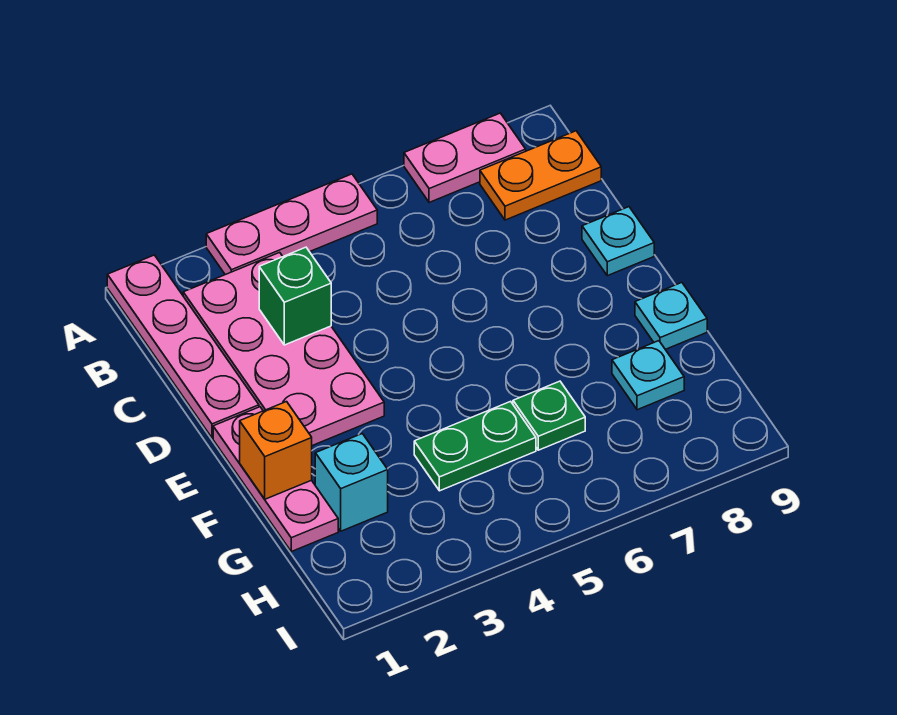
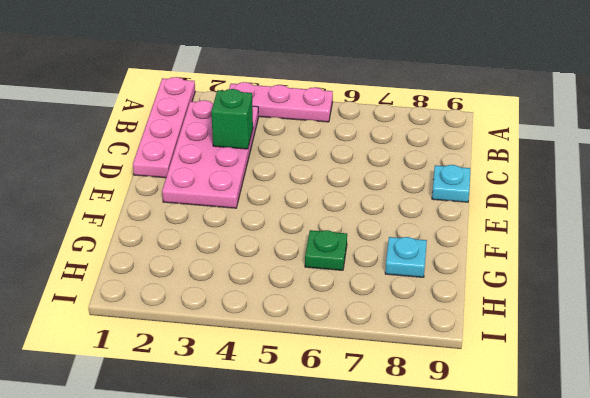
none -> pink plate A7:A8 level 1
none -> orange plate B8:B9 level 1
none -> pink plate E1:G1 level 1

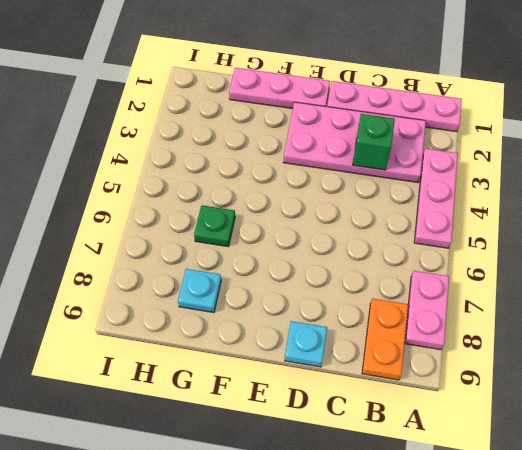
none -> cyan plate F9 level 1
none -> cyan brick G2 level 1
none -> green plate G4:G5 level 1

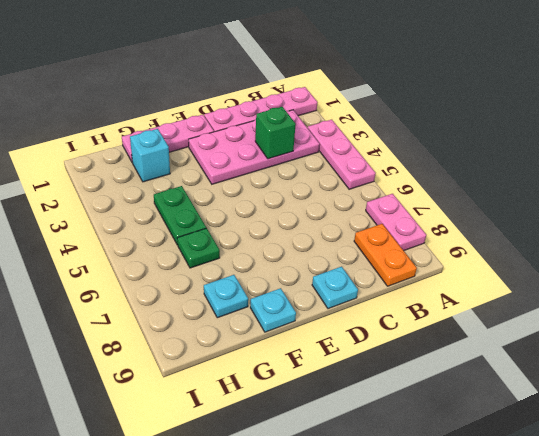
none -> orange brick F1 level 2

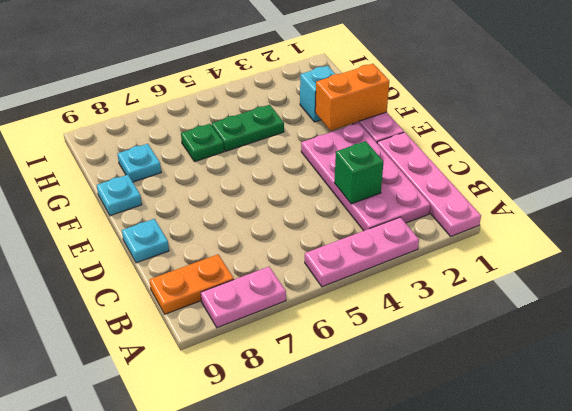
orange brick F1:F2 level 2 -> orange brick F1 level 2

